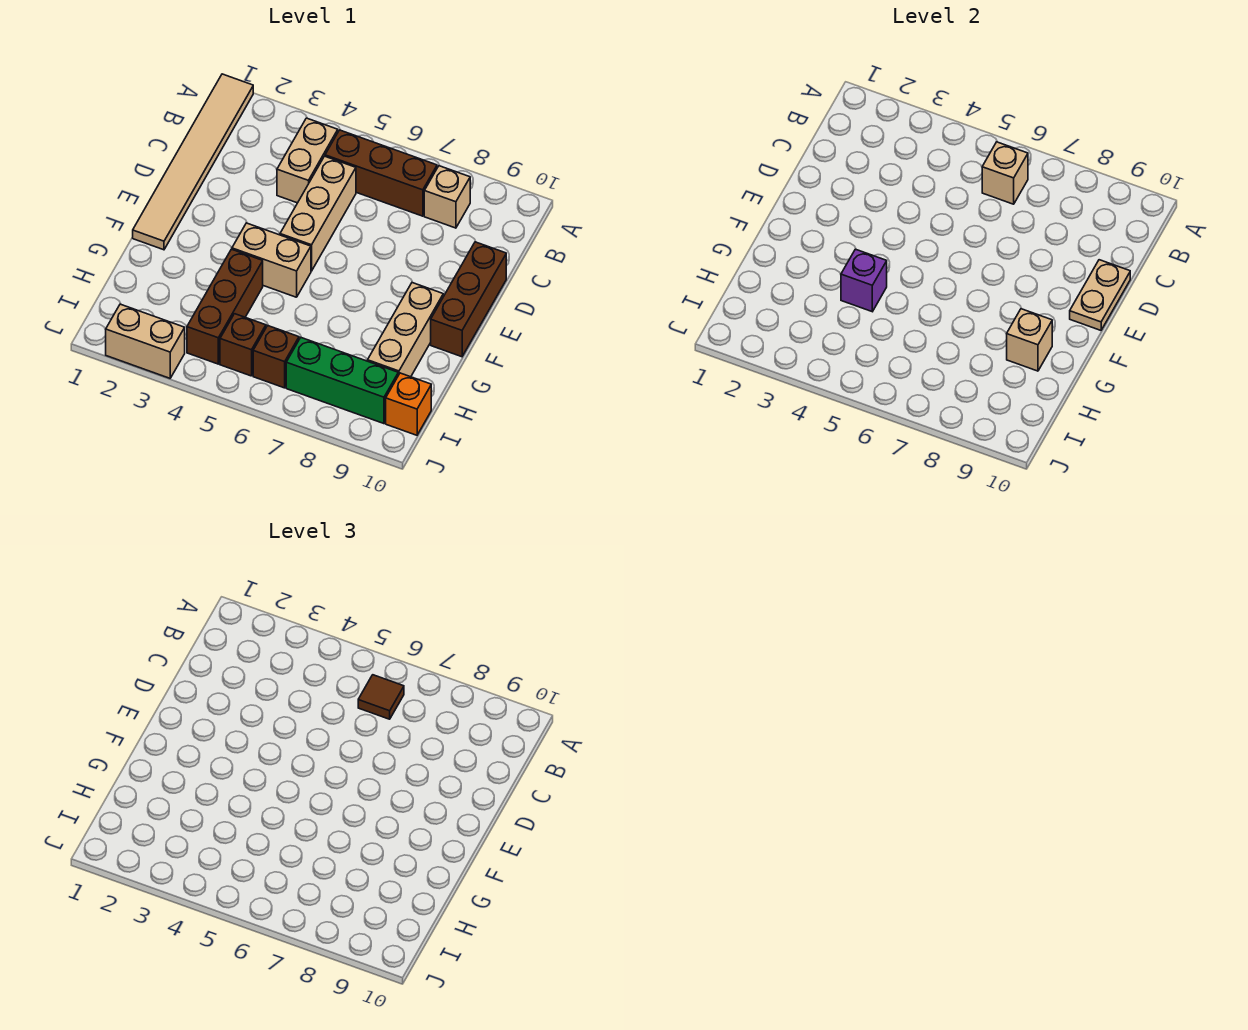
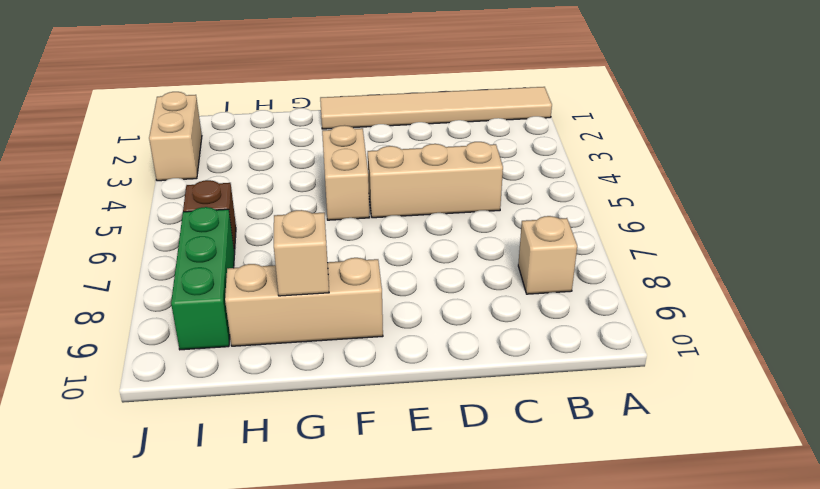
none -> tan brick B4:C4 level 1
none -> brown brick B5:B7 level 1
none -> brown brick D10:F10 level 1

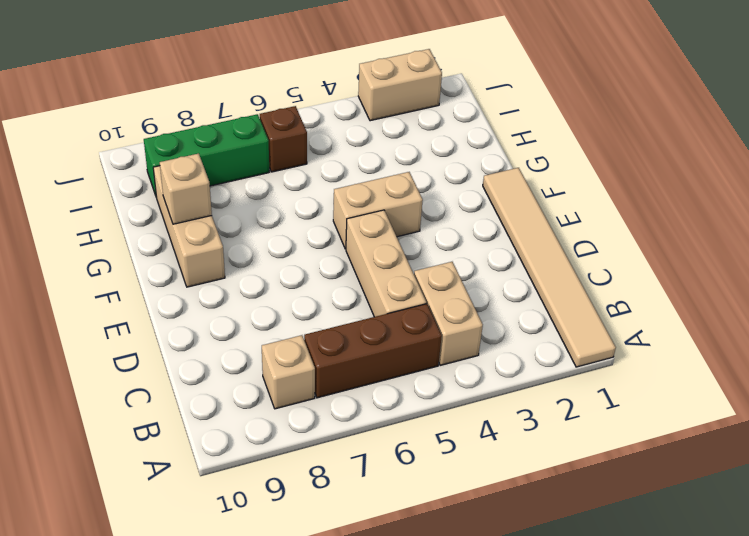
none -> brown brick D10:F10 level 1
none -> brown brick G4:I4 level 1
none -> brown brick I5 level 1

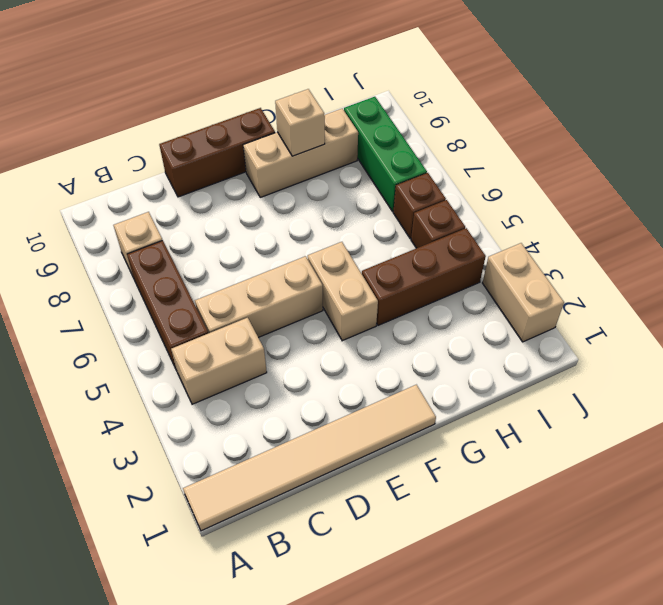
none -> orange brick I10 level 1
none -> tan brick B6 level 2
none -> tan plate D10:E10 level 2

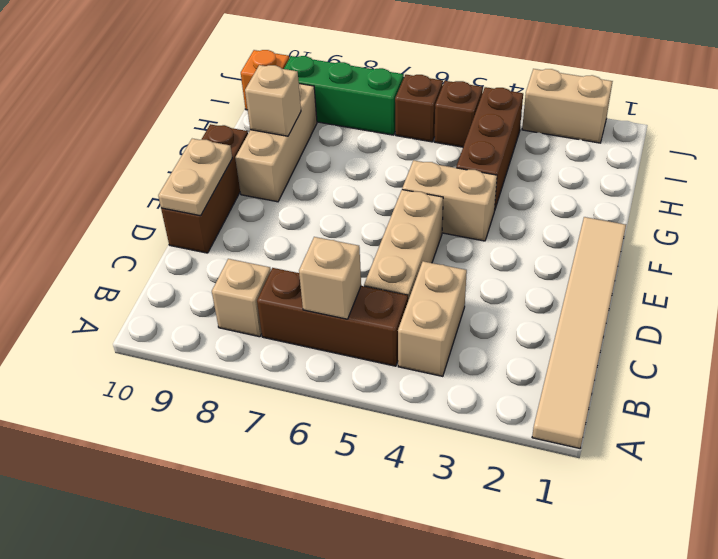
none -> purple brick G4 level 2
none -> brown tile B6 level 3

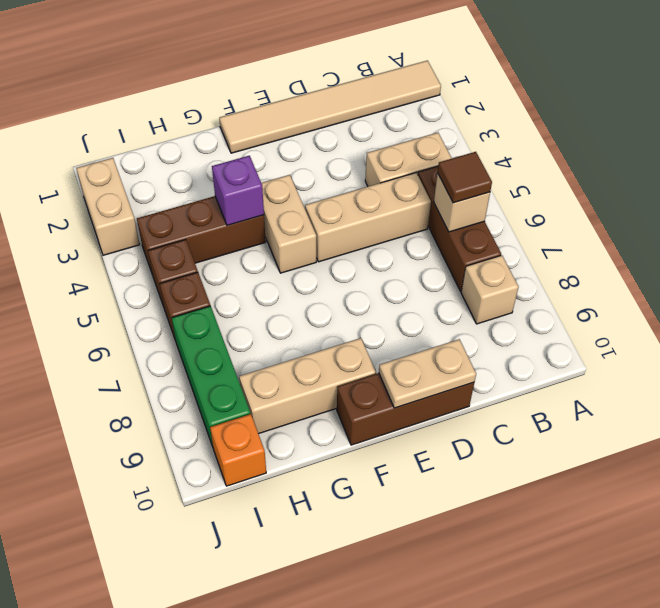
none -> tan brick G9 level 2

